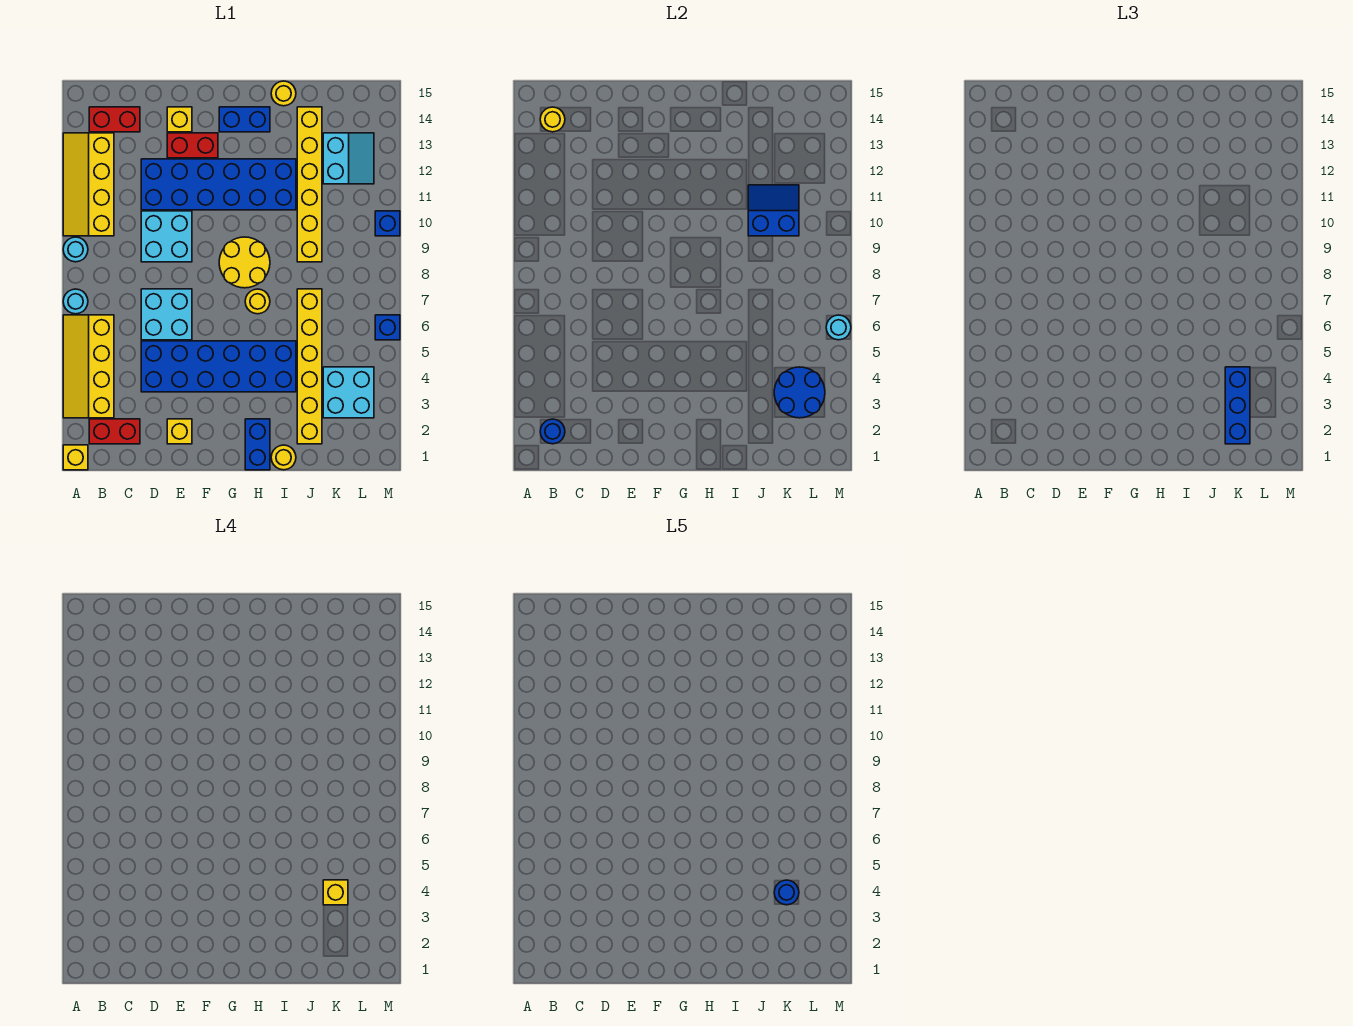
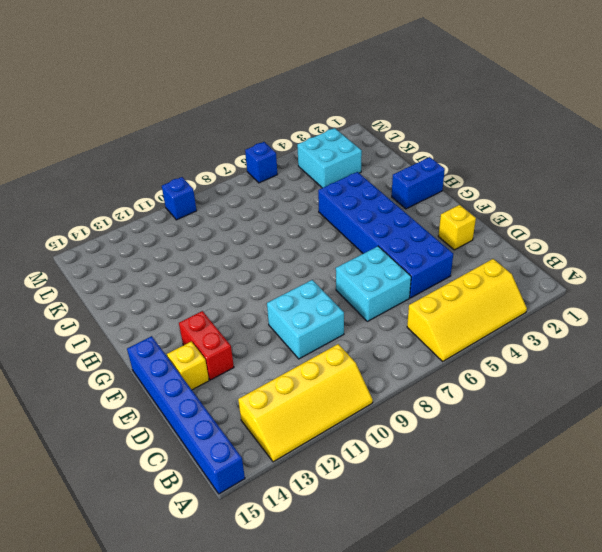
blue brick A15:F15 level 1 -> none
none -> yellow brick A1 level 1
none -> cyan round brick A7 level 1
none -> cyan round brick A9 level 1
none -> red brick B2:C2 level 1

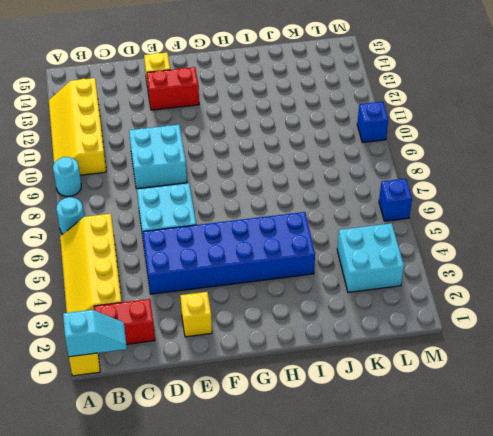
cyan slope A1:B1 level 2 top A -> none
none -> red brick B14:C14 level 1
none -> blue brick D11:I12 level 1
none -> yellow round brick G8:H9 level 1
none -> blue brick G14:H14 level 1

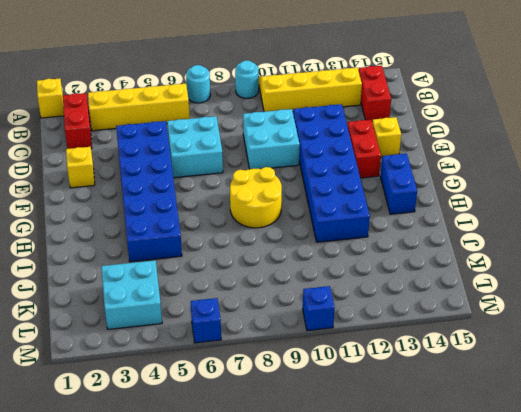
none -> blue brick H1:H2 level 1
none -> yellow round brick H7 level 1
none -> yellow round brick I1 level 1
none -> yellow round brick I15 level 1

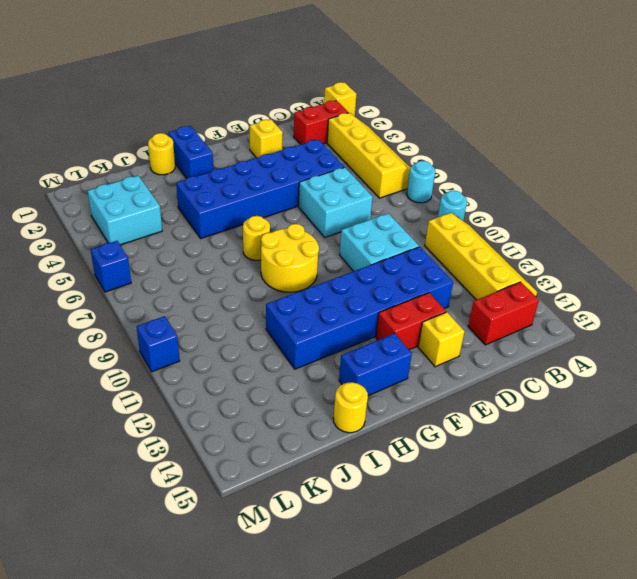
none -> yellow brick J2:J7 level 1
none -> yellow brick J9:J14 level 1
none -> cyan slope K12:L13 level 1 top K
none -> blue round brick B2 level 2

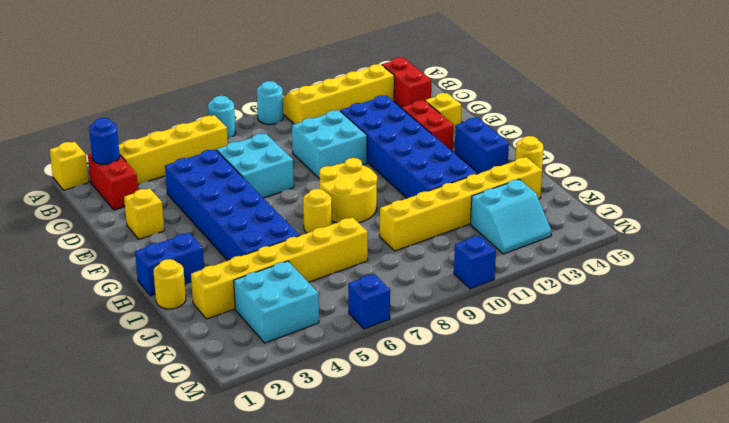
none -> yellow round brick B14 level 2
none -> blue slope J10:K11 level 2 top 10
none -> blue round brick K3:L4 level 2
none -> cyan round brick M6 level 2

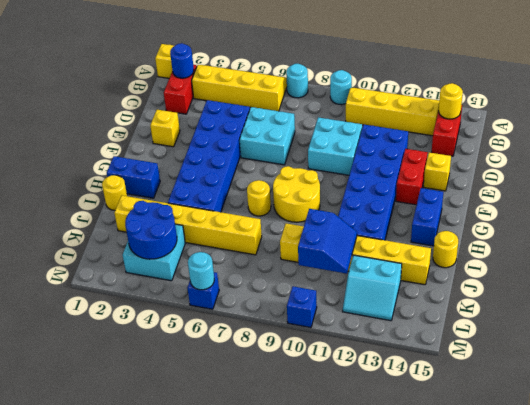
none -> blue brick K2:K4 level 3
none -> yellow brick K4 level 4
none -> blue round brick K4 level 5

